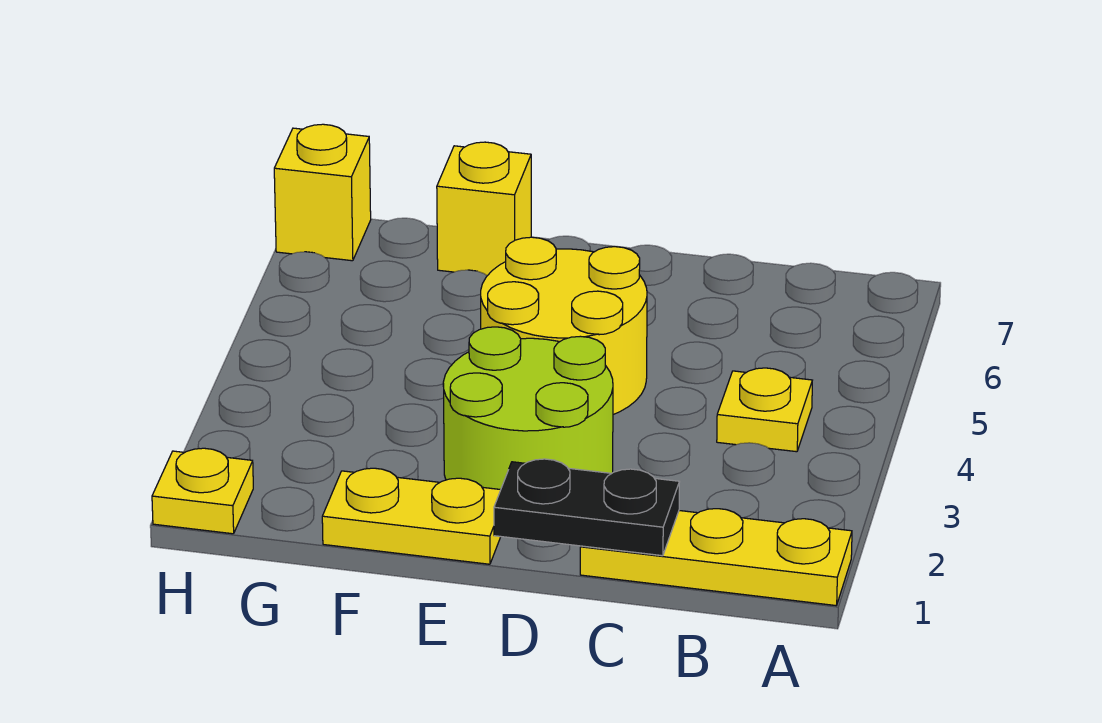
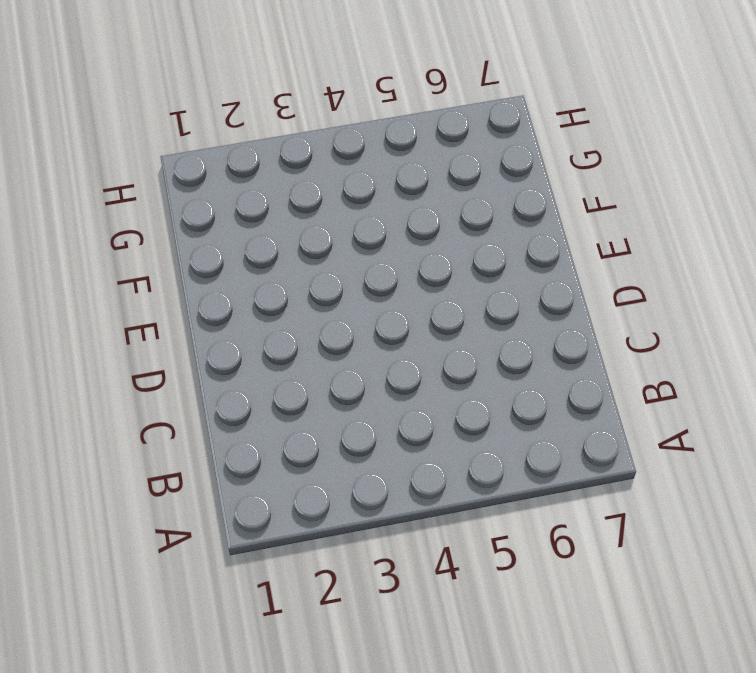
none -> yellow plate A1:C1 level 1
none -> yellow plate B4 level 1

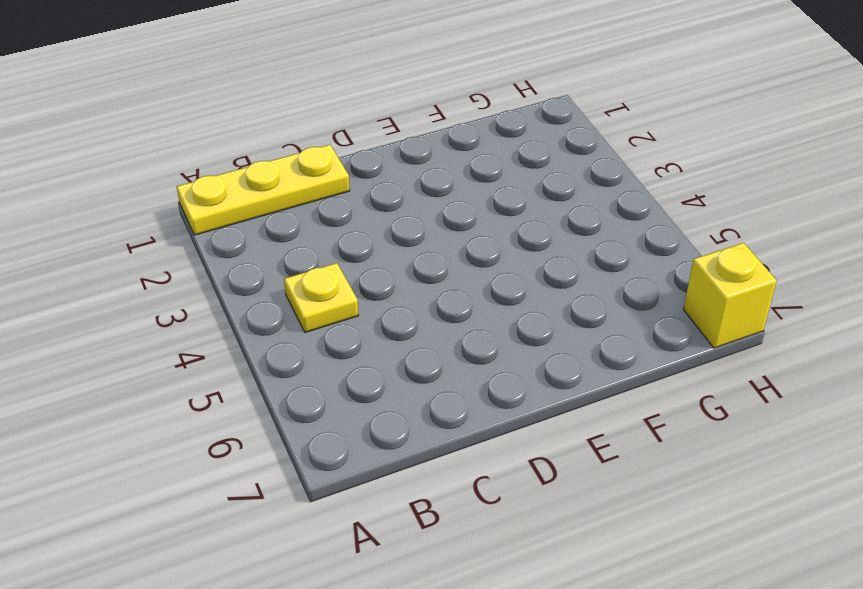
none -> lime round brick D2:E3 level 1
none -> yellow round brick D4:E5 level 1

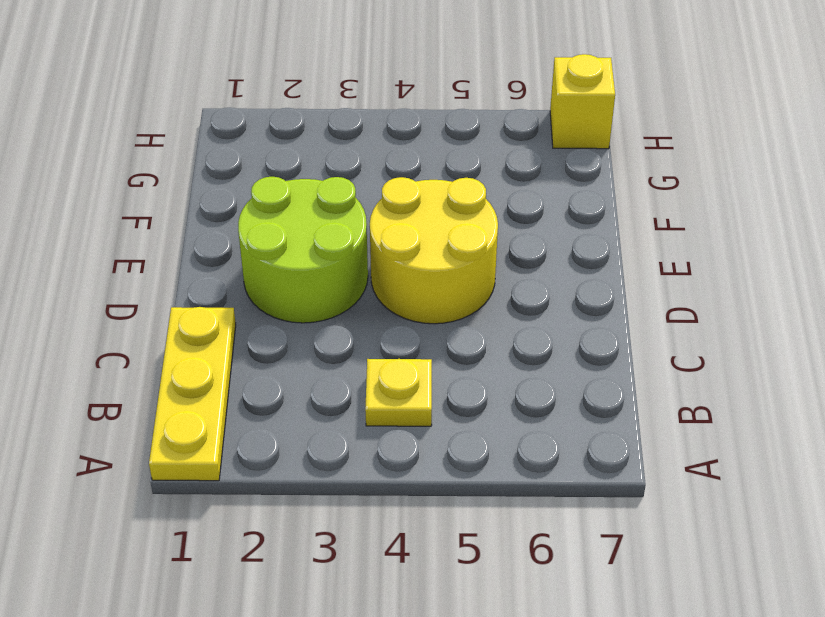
none -> yellow plate E1:F1 level 1
none -> yellow brick F7 level 1

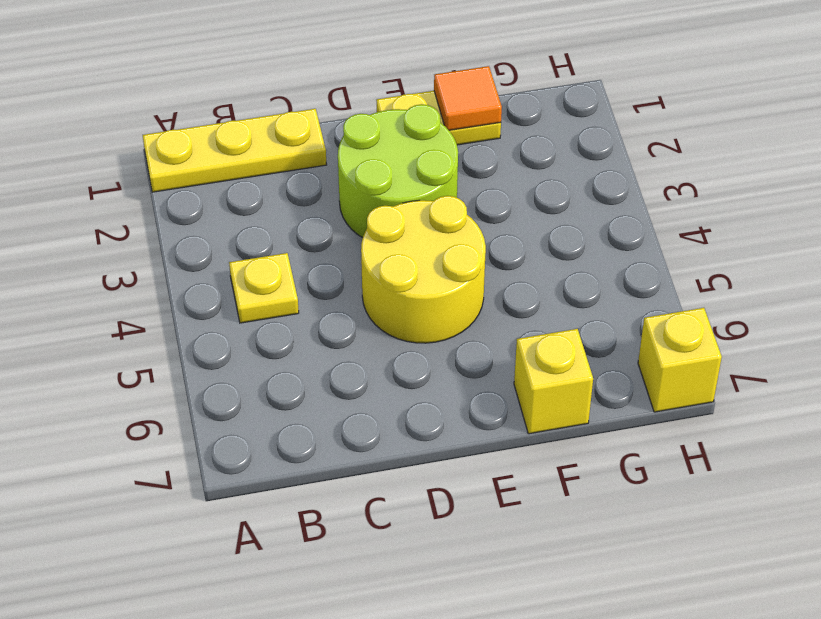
orange tile F1 level 2 -> none
none -> yellow plate H1 level 1
none -> black plate C1:D1 level 2

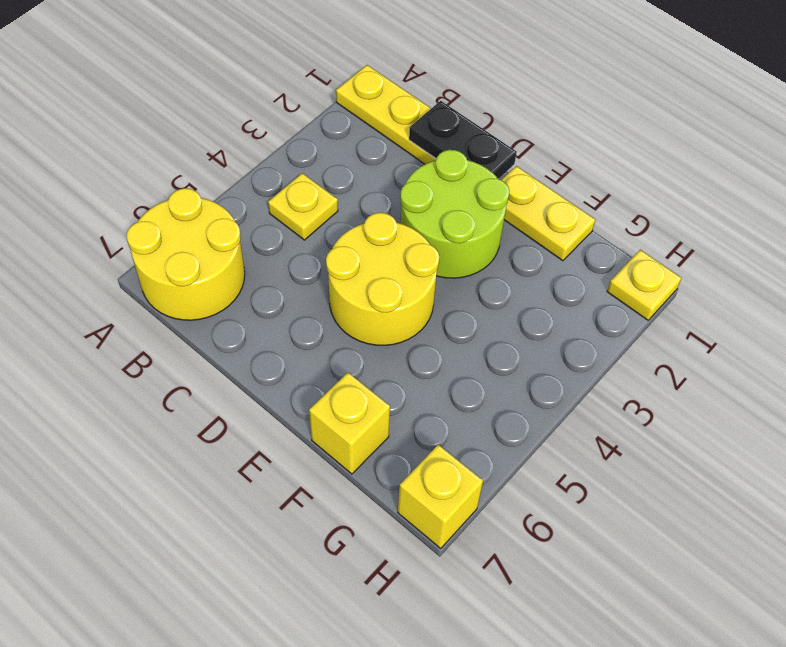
yellow round brick A6:B7 level 1 -> none

